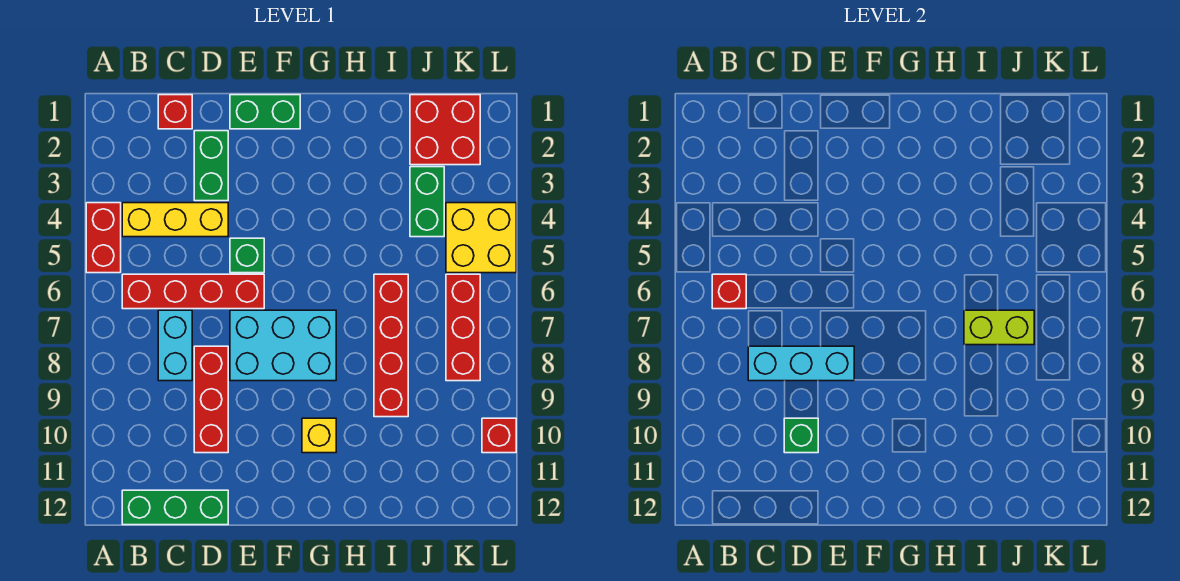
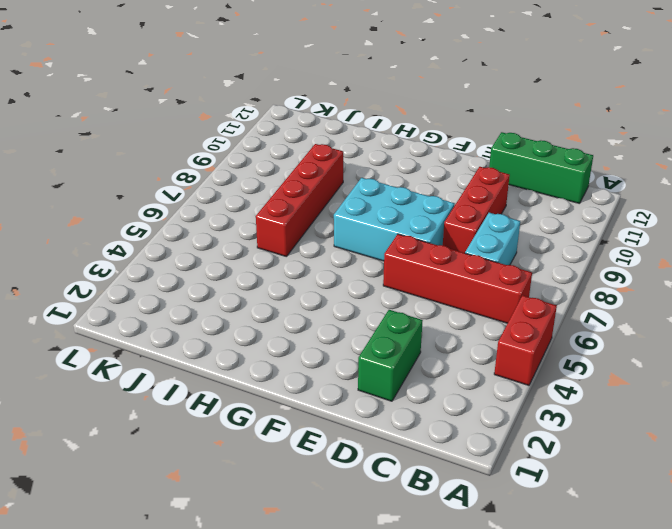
none -> yellow brick B4:D4 level 1
none -> red brick C1 level 1
none -> green brick E1:F1 level 1

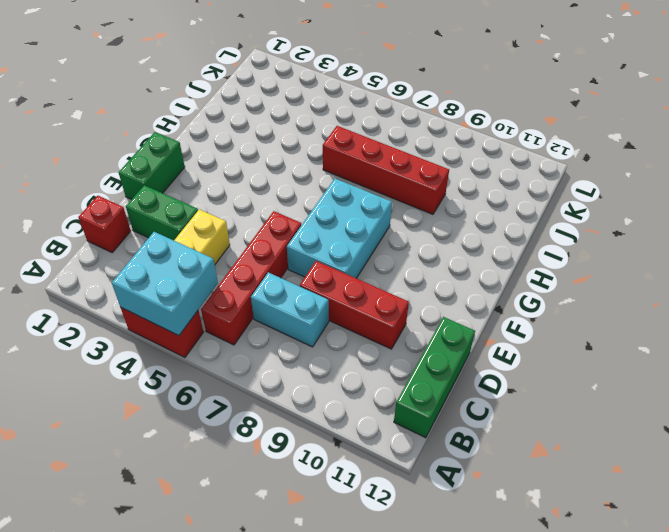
cyan brick A4:B5 level 2 -> none
none -> green brick E5 level 1
none -> yellow brick G10 level 1
none -> red brick J1:K2 level 1

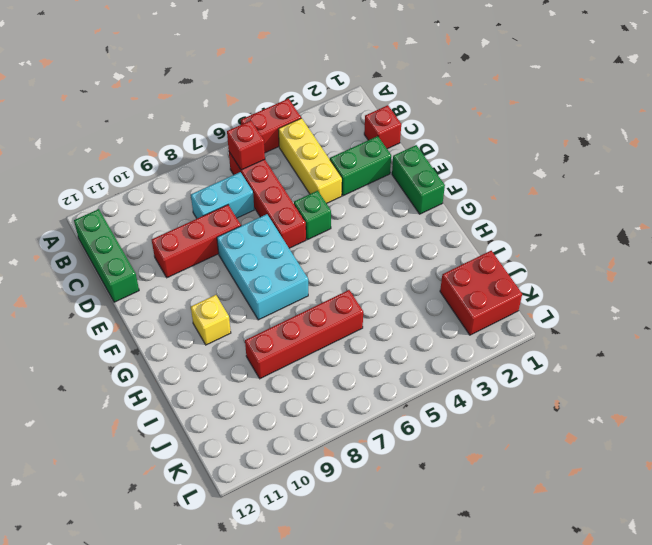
none -> green brick J3:J4 level 1
none -> yellow brick K4:L5 level 1
none -> red brick K6:K8 level 1

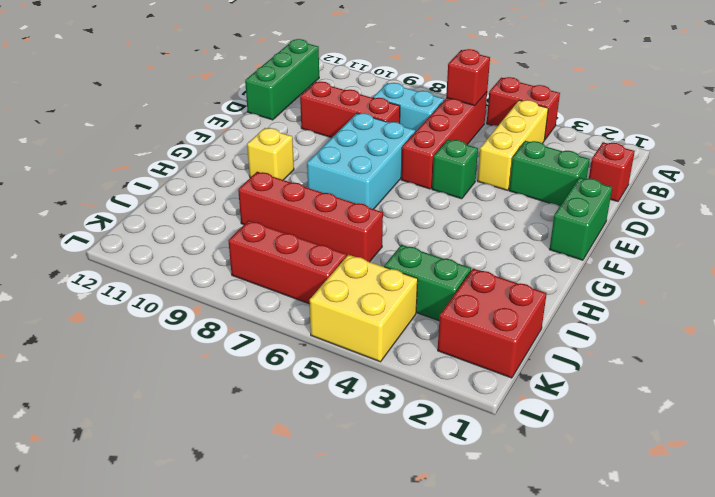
none -> red brick L10 level 1
none -> cyan brick C8:E8 level 2
none -> green brick D10 level 2

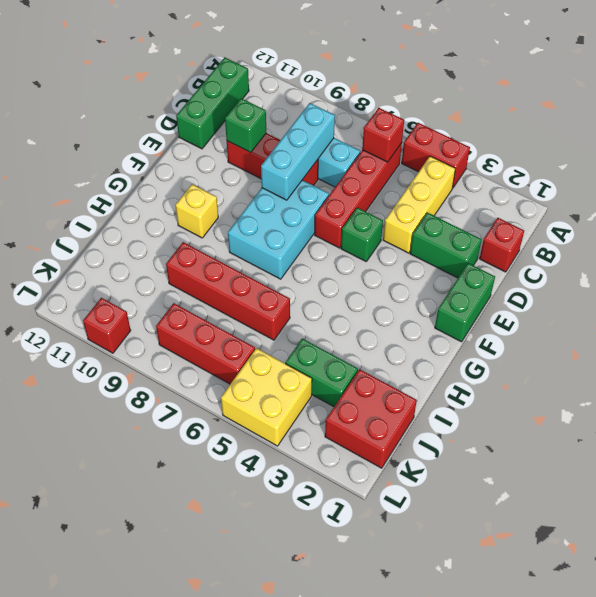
none -> lime brick I7:J7 level 2

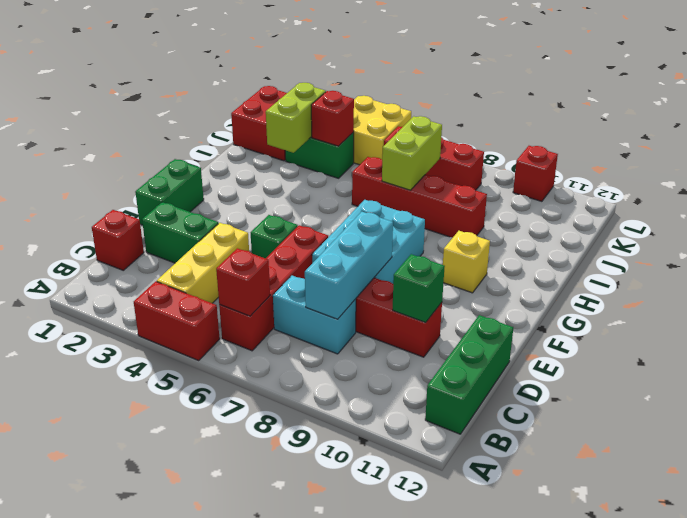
lime brick I3:J3 level 2 -> none
red brick J4 level 2 -> none

